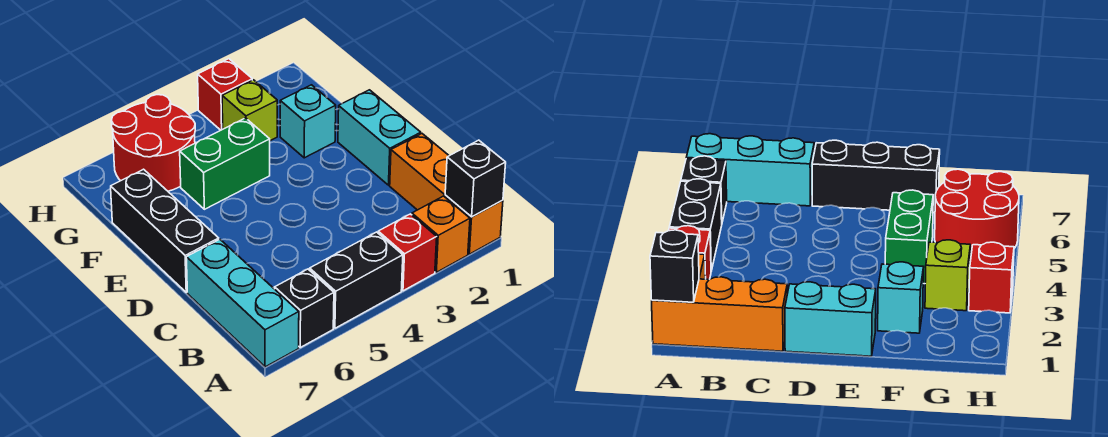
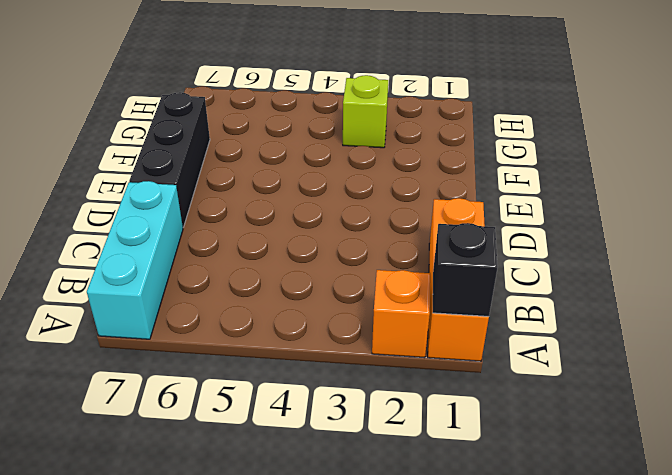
none -> red brick A3 level 1
none -> black brick A4:A5 level 1
none -> black brick A6 level 1

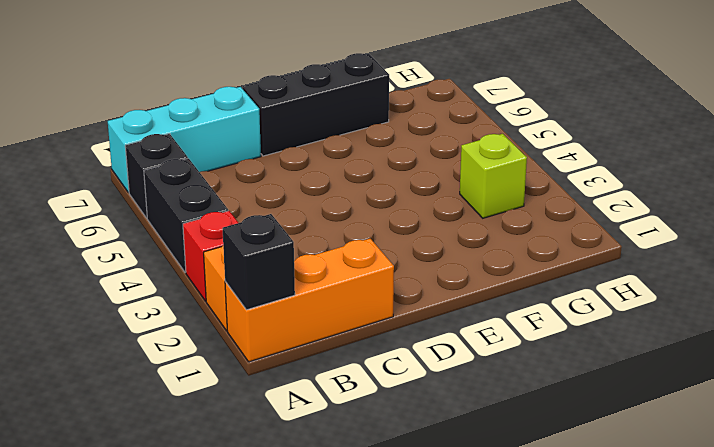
none -> cyan brick D1:E1 level 1
none -> cyan brick F2 level 1
none -> green brick F4:F5 level 1

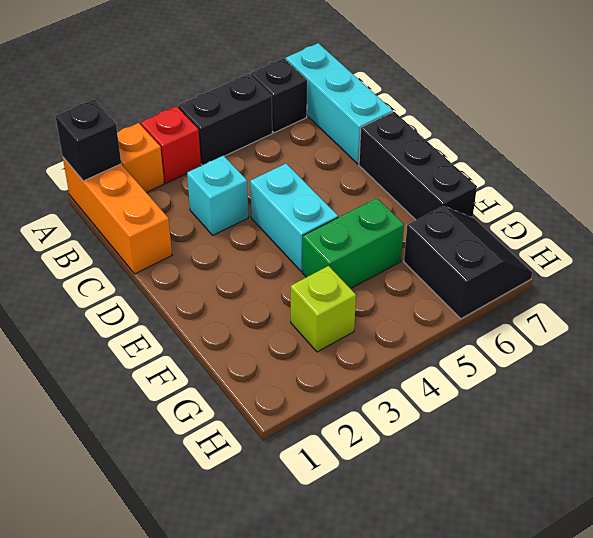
cyan brick C3 level 1 -> cyan brick F2 level 1
cyan brick D4:E4 level 1 -> cyan brick D1:E1 level 1
black slope G6:H7 level 1 top 6 -> red round brick G5:H6 level 1
none -> red brick H3 level 1

